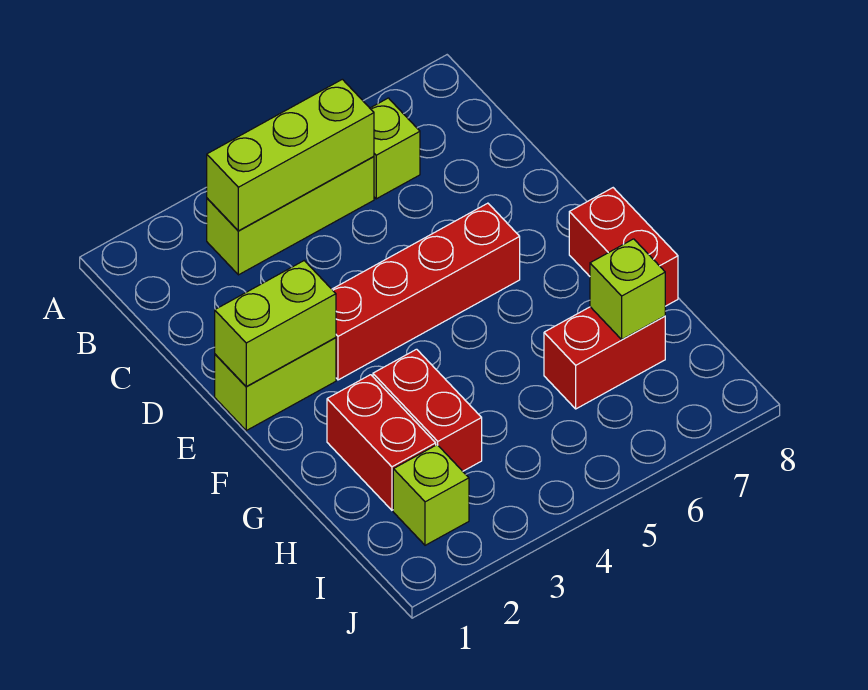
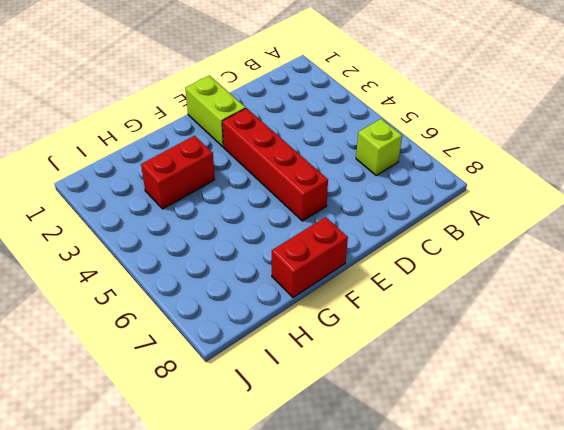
none -> lime brick B3:B5 level 1
none -> red brick G2:H2 level 1
none -> red brick H6:H7 level 1

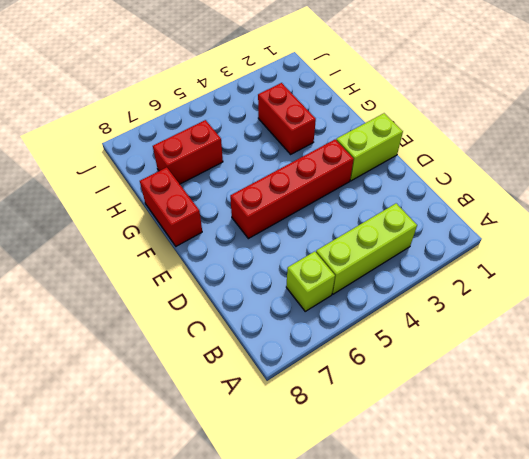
none -> red brick G2:H2 level 1
none -> lime brick I2 level 1
none -> lime brick B3:B5 level 2

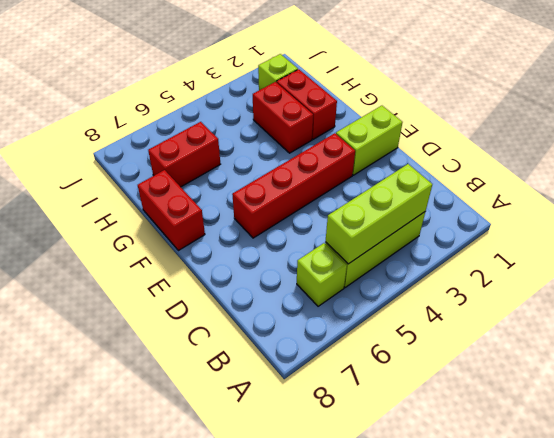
none -> lime brick E1:E2 level 2
none -> lime brick H7 level 2

